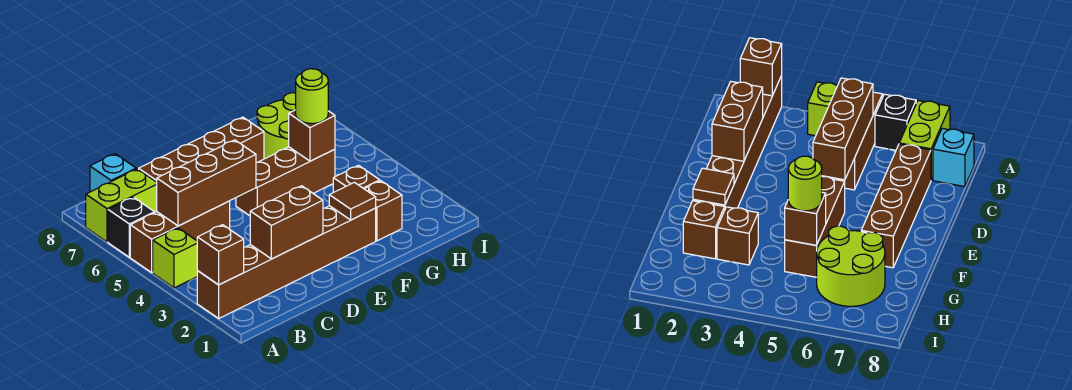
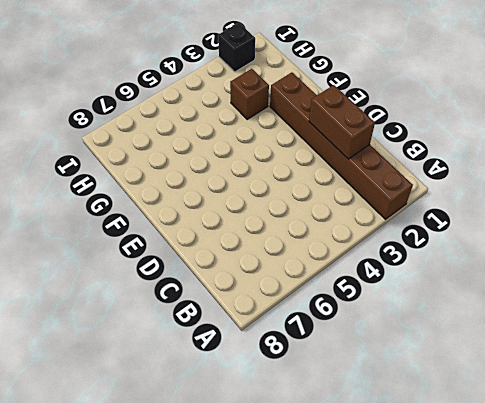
black brick I2 level 1 -> black brick A6 level 1
none -> lime brick A4 level 1
none -> brown brick A5:C5 level 1
none -> lime brick A7:B7 level 1

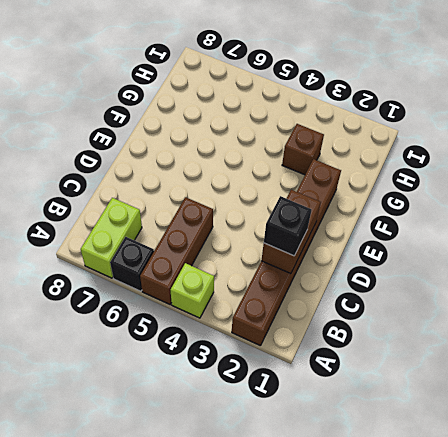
black brick C2 level 3 -> none
none -> cyan brick B8 level 1
none -> brown brick C7:F7 level 1
none -> brown brick E5:G5 level 1

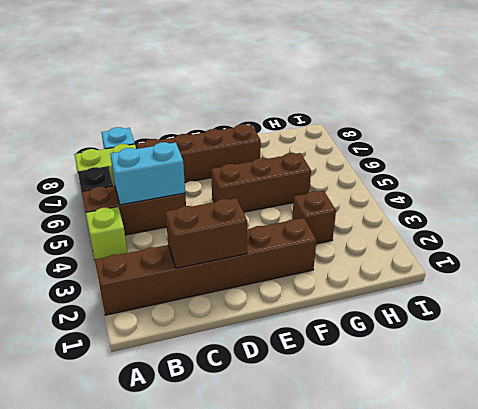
cyan brick B5:C5 level 2 -> brown brick B5:D5 level 2
none -> brown brick G2 level 1
none -> lime round brick G6:H7 level 1
none -> brown brick A2 level 2

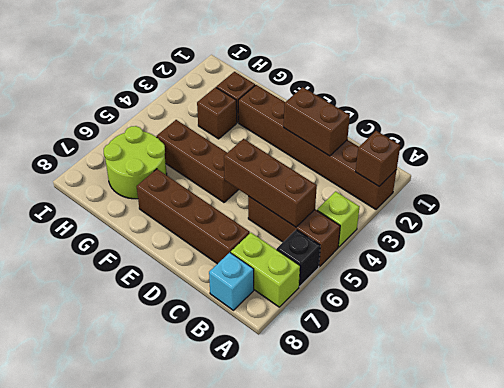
none -> brown tile F2 level 2
none -> brown brick G5 level 2
none -> lime round brick G5 level 3

